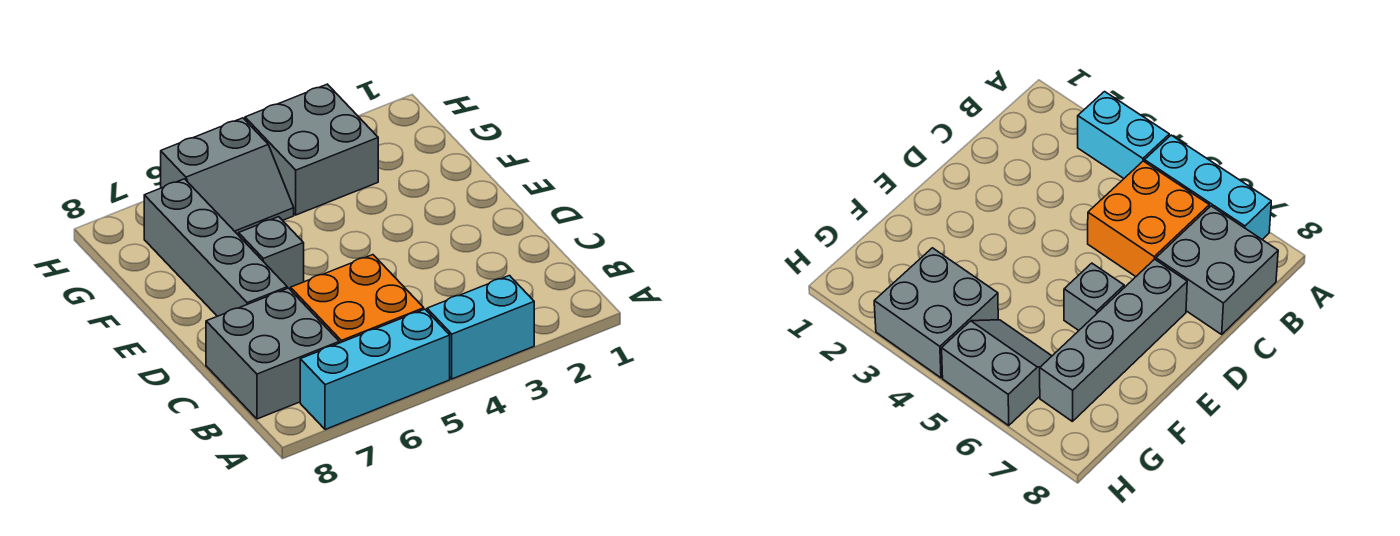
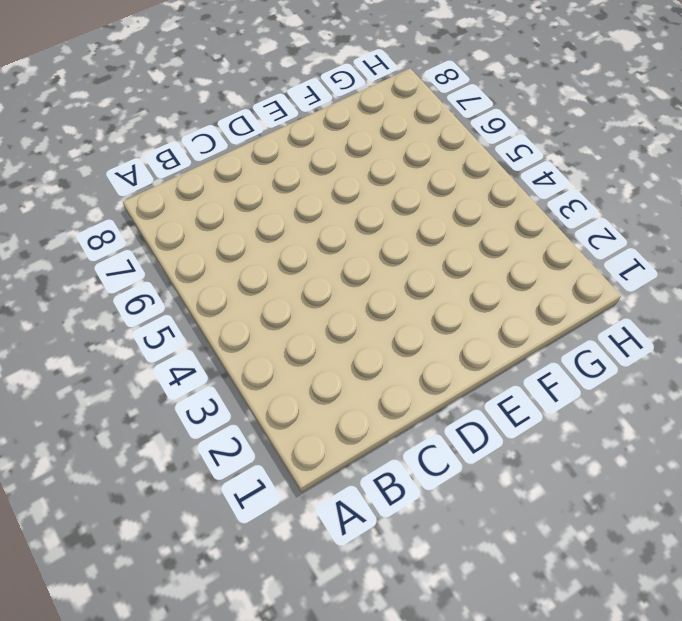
none -> cyan brick A3:A4 level 1
none -> cyan brick A5:A7 level 1

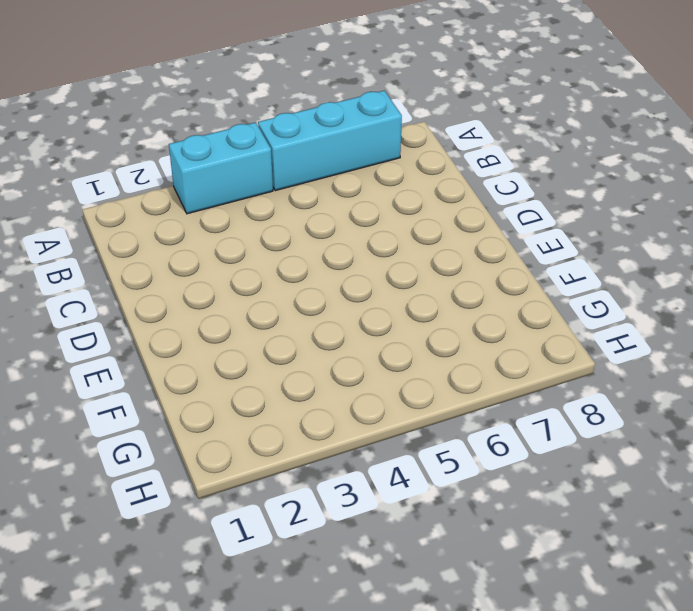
none -> orange brick B5:C6 level 1
none -> grey brick B7:C8 level 1

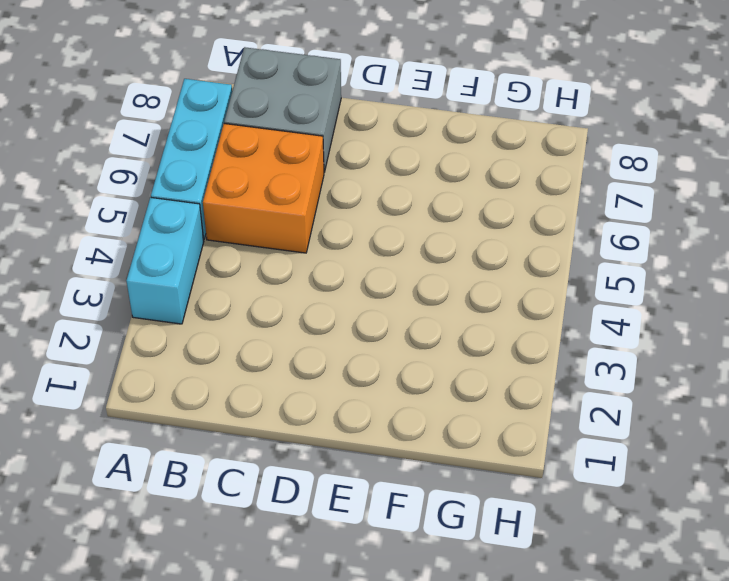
none -> grey brick D7:G7 level 1
none -> grey brick E6 level 1

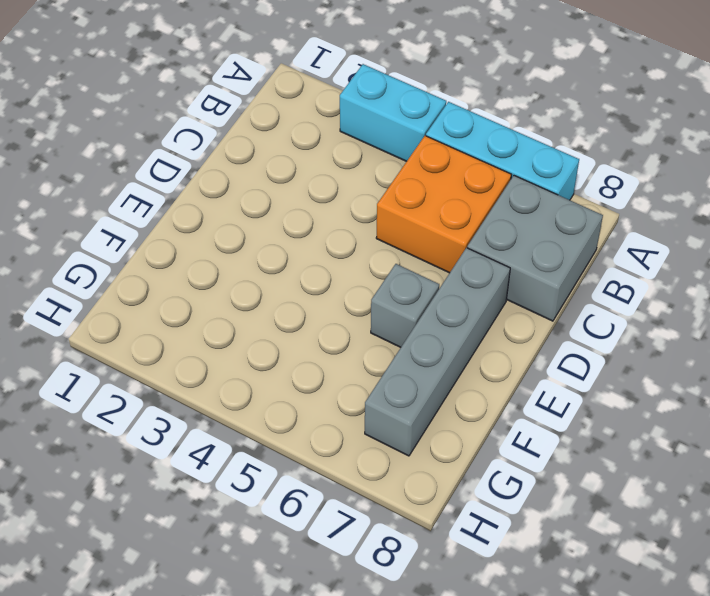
none -> grey brick G3:H4 level 1
none -> grey slope G5:H6 level 1 top H

